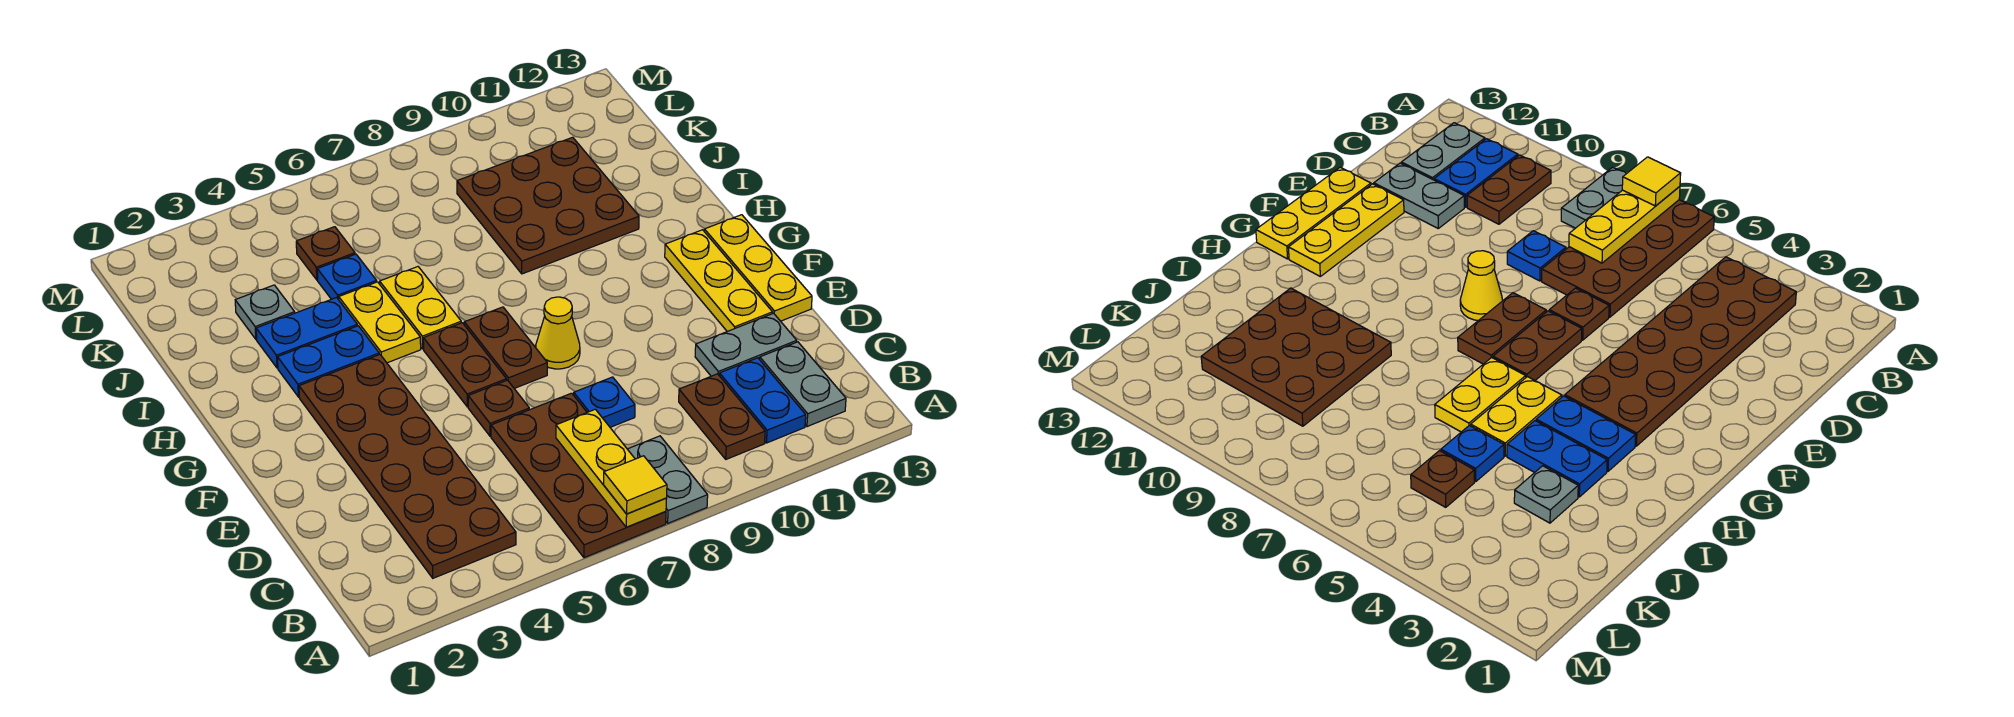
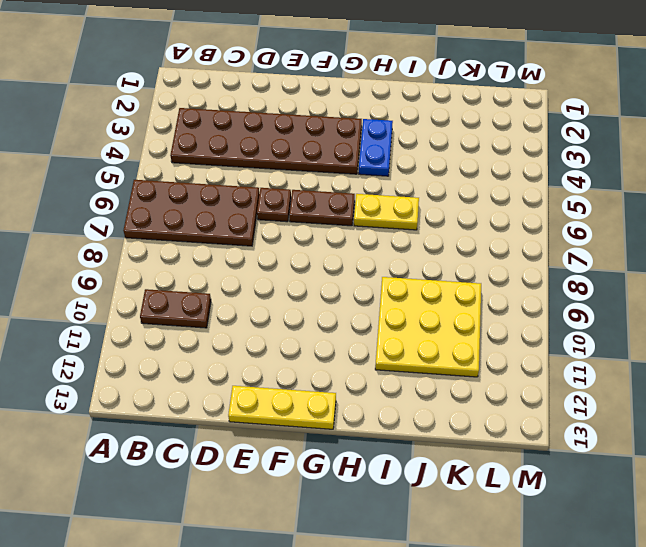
yellow plate I9:K11 level 1 -> brown plate I9:K11 level 1
none -> grey plate A8:B8 level 1
none -> blue plate B11:C11 level 1
none -> grey plate B12:C12 level 1

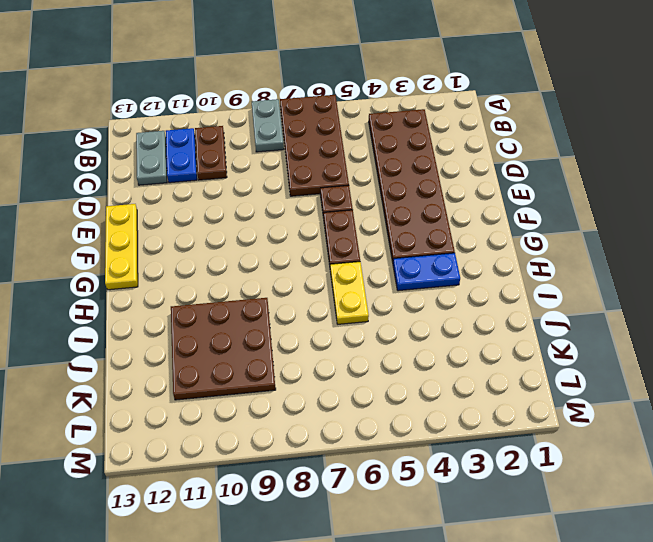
none -> blue plate D8 level 1
none -> grey plate D11:D12 level 1
none -> yellow plate E12:G12 level 1

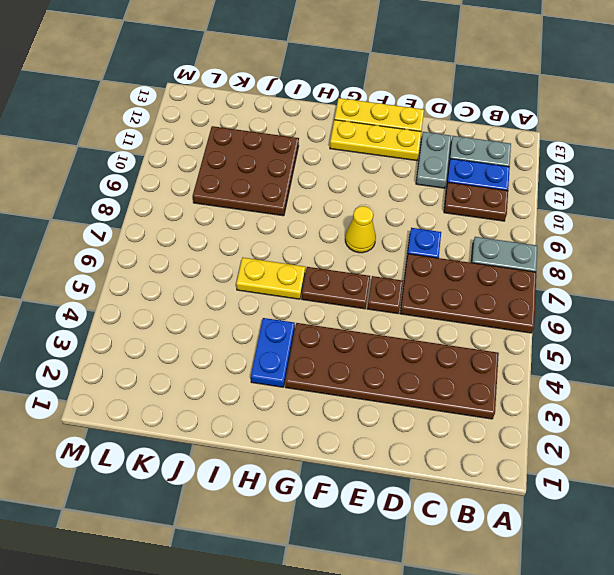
none -> brown plate F7:G7 level 1
none -> yellow plate H5:I5 level 1
none -> blue plate I3:I4 level 1

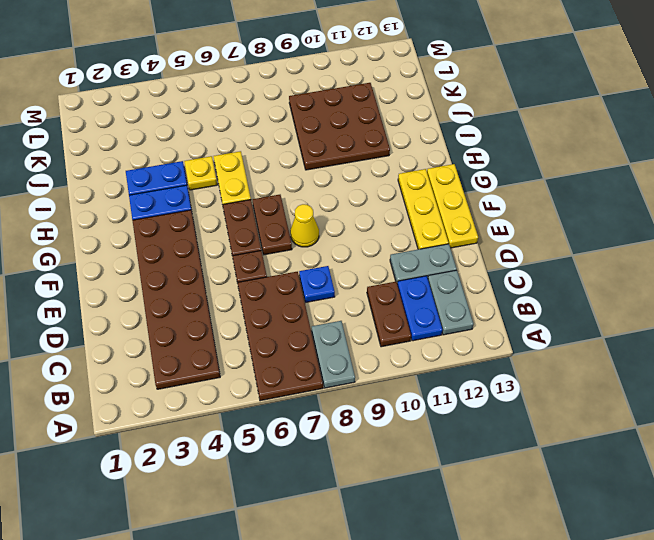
yellow plate I5 level 1 -> yellow plate H5:I5 level 1
none -> grey plate J3 level 1
none -> blue plate J5 level 1
none -> brown plate K5 level 1

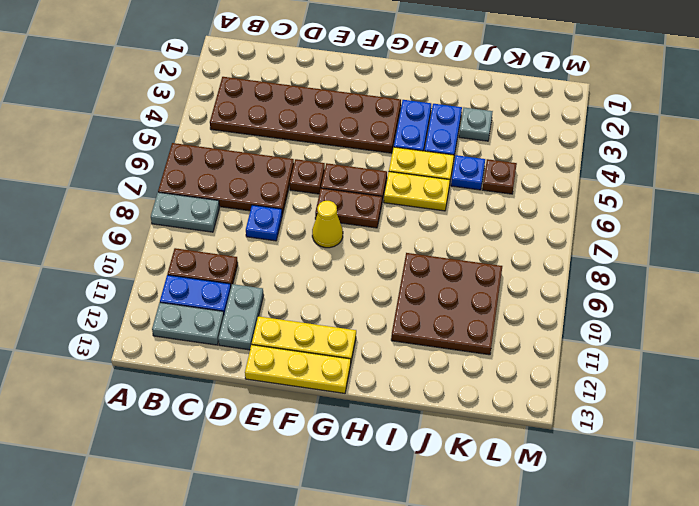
none -> yellow plate A7:C7 level 2
none -> yellow tile A7 level 3

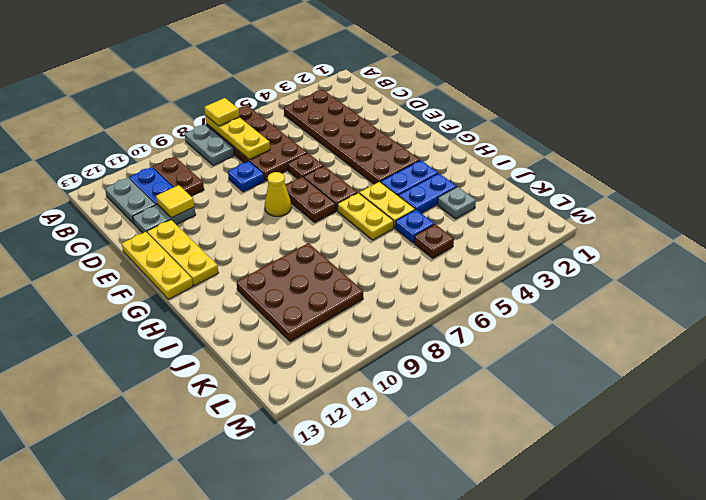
yellow tile D11 level 2 -> none

